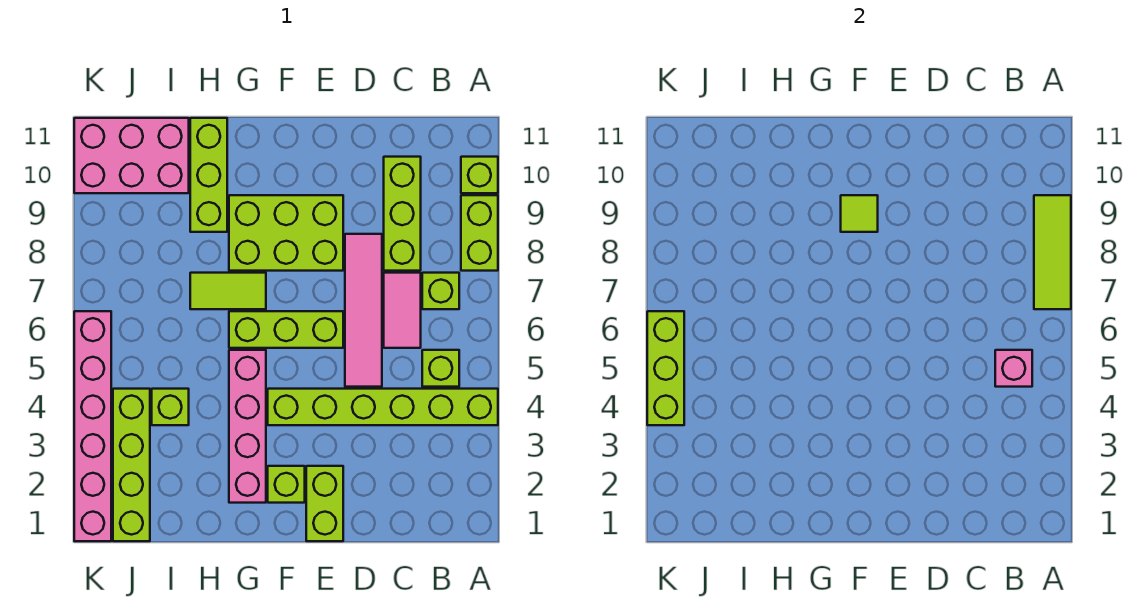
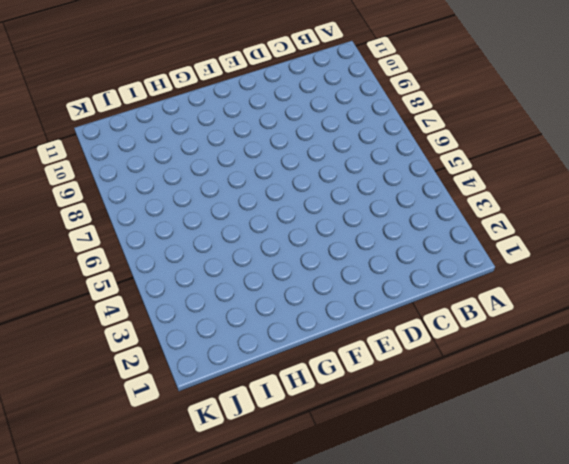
none -> lime brick A4:F4 level 1
none -> lime brick A8:A9 level 1
none -> lime brick A10 level 1

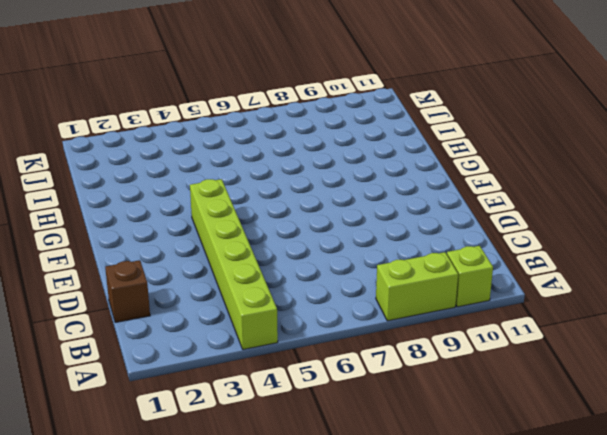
brown brick C1 level 1 -> none
none -> lime brick B5 level 1
none -> lime brick B7 level 1
none -> pink tile C6:C7 level 1

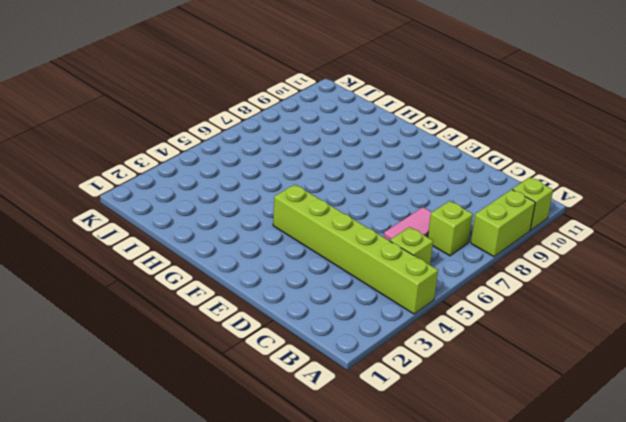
none -> lime brick C8:C10 level 1
none -> pink tile D5:D8 level 1
none -> lime brick E1:E2 level 1

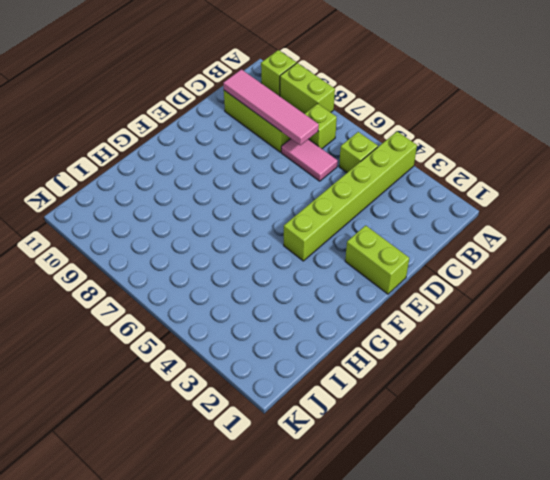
pink tile C7:C10 level 2 -> pink tile D5:D8 level 1
none -> lime brick E6:G6 level 1
none -> lime brick E8:G9 level 1
none -> lime brick F2 level 1

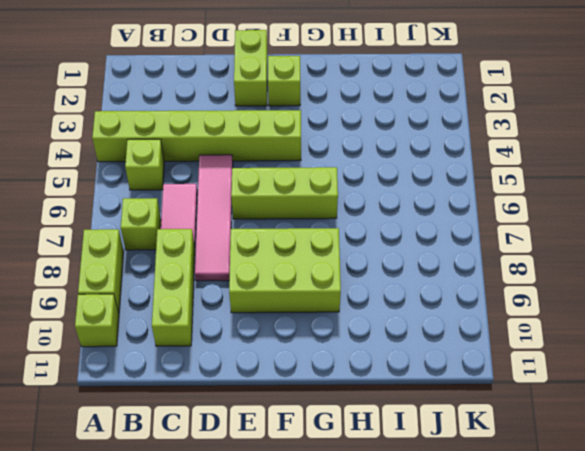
none -> pink brick G2:G5 level 1
none -> lime tile G7:H7 level 1
none -> lime brick H9:H11 level 1

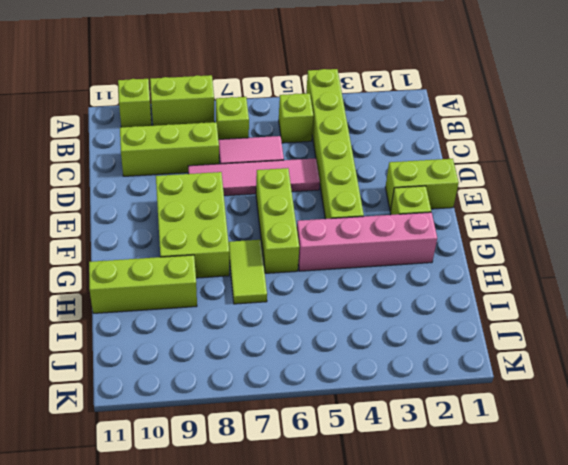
none -> lime brick I4 level 1
none -> pink brick I10:K11 level 1
none -> lime brick J1:J4 level 1

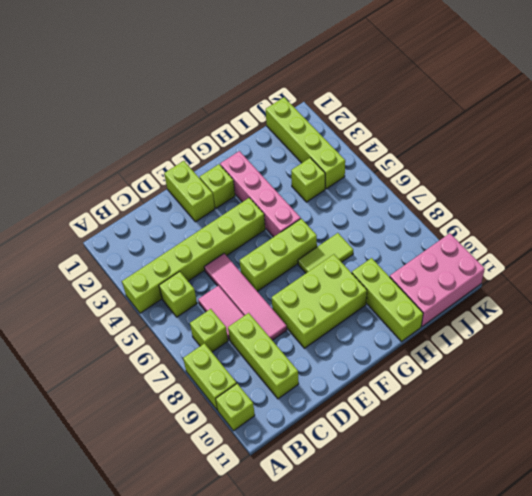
none -> pink brick K1:K6 level 1
none -> lime tile A7:A9 level 2
none -> pink brick B5 level 2

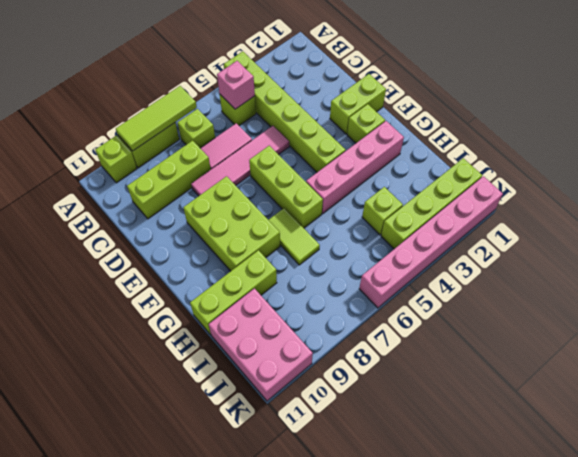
none -> lime tile F9 level 2
none -> lime brick K4:K6 level 2

